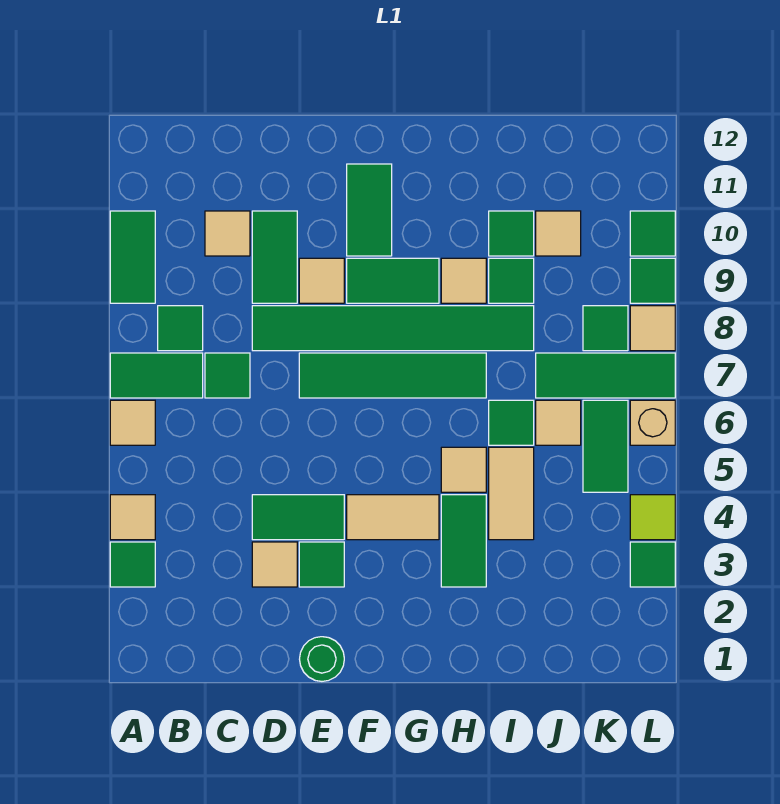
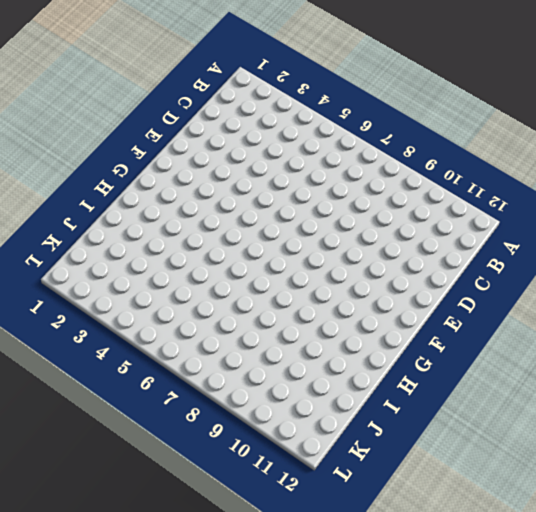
none -> green tile A3 level 1
none -> tan tile A4 level 1
none -> tan tile A6 level 1
none -> green tile A7:B7 level 1

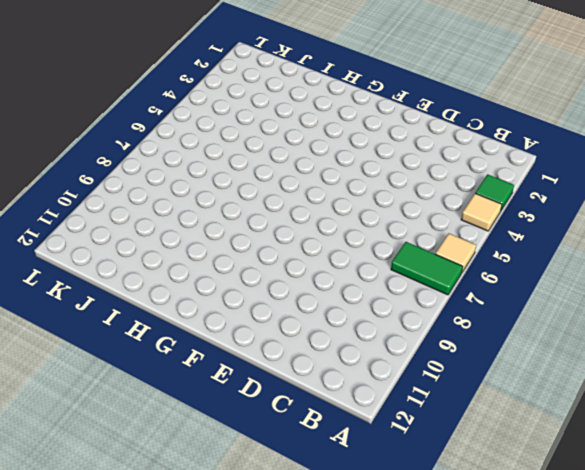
none -> green tile A9:A10 level 1
none -> green tile B8 level 1
none -> green tile C7 level 1
none -> tan tile C10 level 1

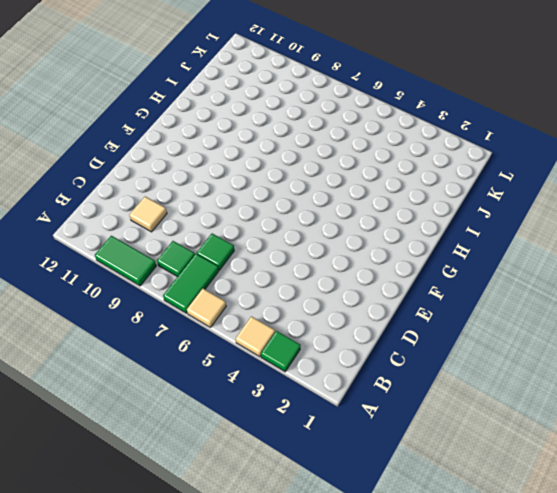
none -> tan tile D3 level 1
none -> green tile D4:E4 level 1
none -> green tile D8:I8 level 1
none -> green tile D9:D10 level 1

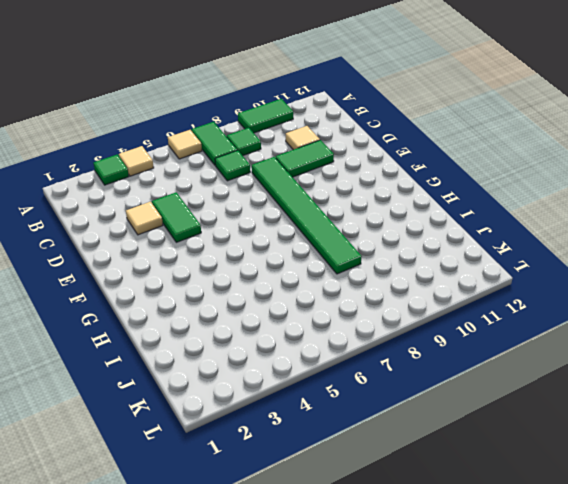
none -> green round brick E1 level 1
none -> green tile E3 level 1
none -> green tile E7:H7 level 1
none -> tan tile E9 level 1

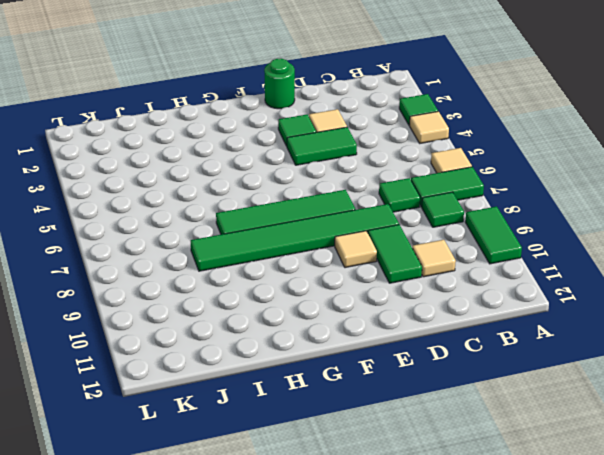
none -> tan tile F4:G4 level 1
none -> green tile F9:G9 level 1
none -> green tile F10:F11 level 1
none -> green tile H3:H4 level 1

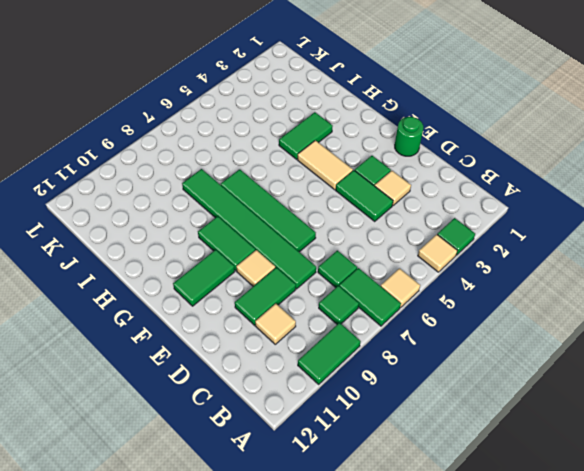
none -> tan tile H5 level 1
none -> tan tile H9 level 1
none -> tan tile I4:I5 level 1
none -> green tile I6 level 1

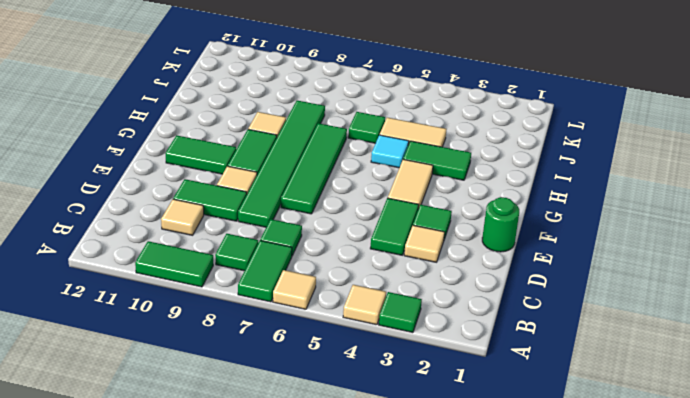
cyan tile H5 level 1 -> tan tile H5 level 1
none -> green tile I9 level 1
none -> green tile I10 level 1
none -> tan tile J6 level 1
none -> green tile J7:L7 level 1

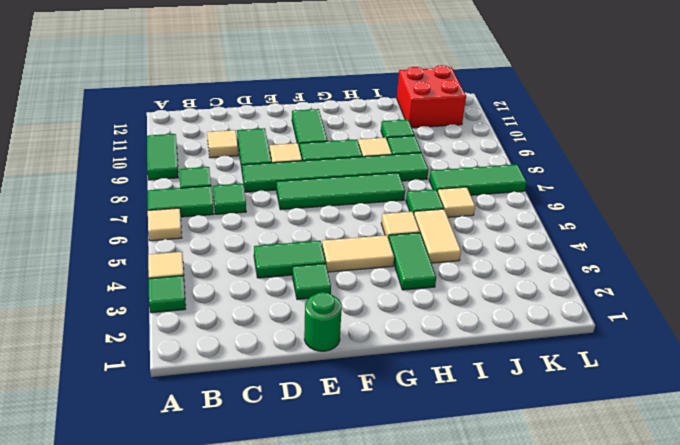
red brick J11:K12 level 1 -> none
none -> tan tile D3 level 1
none -> tan tile J10 level 1
none -> green tile K5:K6 level 1
none -> green tile K8 level 1

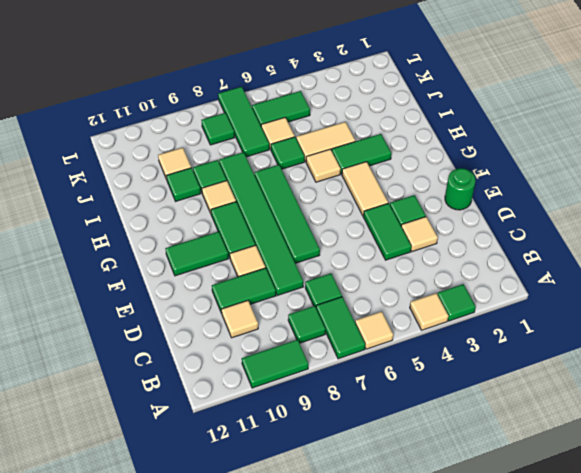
none -> green tile L3 level 1
none -> lime tile L4 level 1
none -> tan brick L6 level 1
none -> tan tile L8 level 1

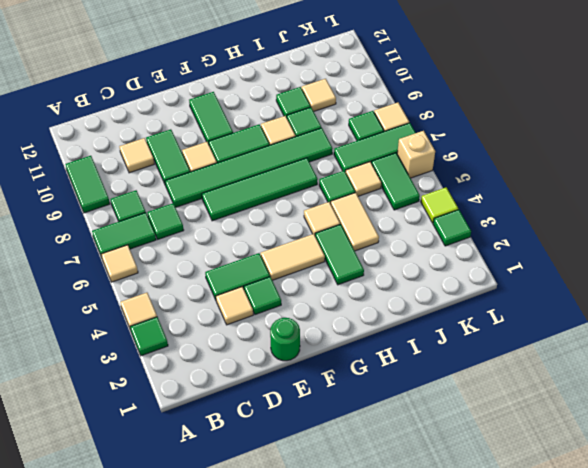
none -> green tile L9 level 1
none -> green tile L10 level 1

